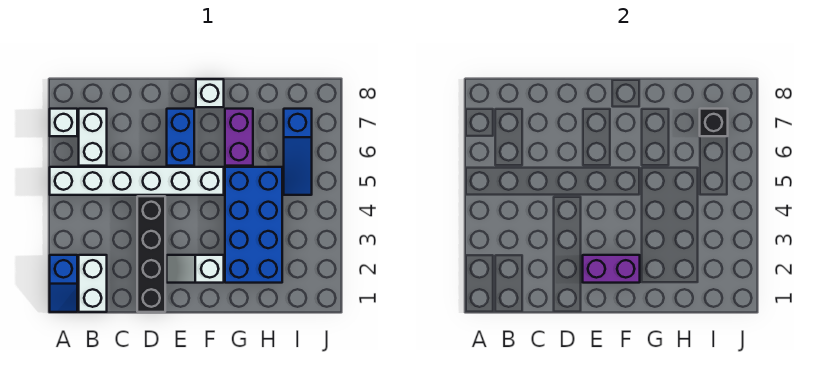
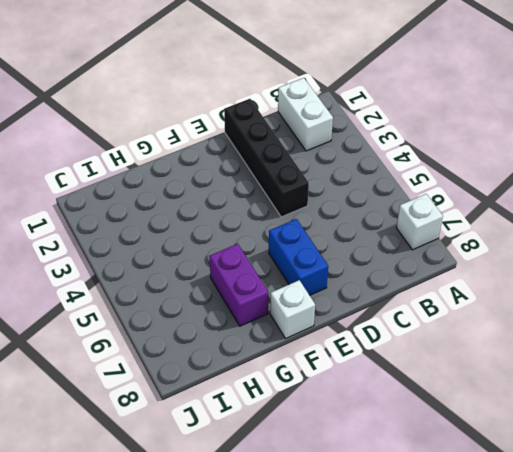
none -> blue slope A1:A2 level 1 top 2
none -> white brick A5:F5 level 1
none -> white brick B6:B7 level 1

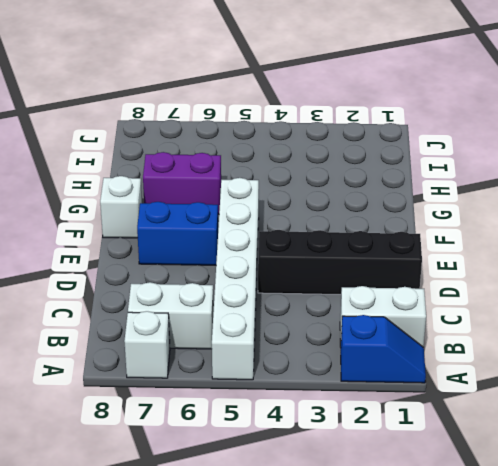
none -> white slope E2:F2 level 1 top F
none -> blue brick G2:H5 level 1
none -> blue slope I5:I7 level 1 top 7

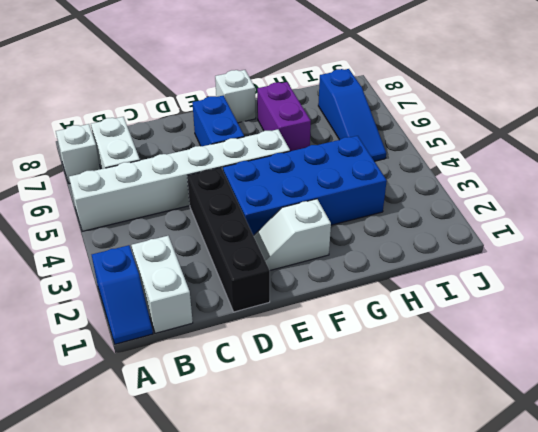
blue brick E3:H4 level 1 -> blue brick G2:H5 level 1
none -> purple brick E2:F2 level 2
none -> black brick I7 level 2

